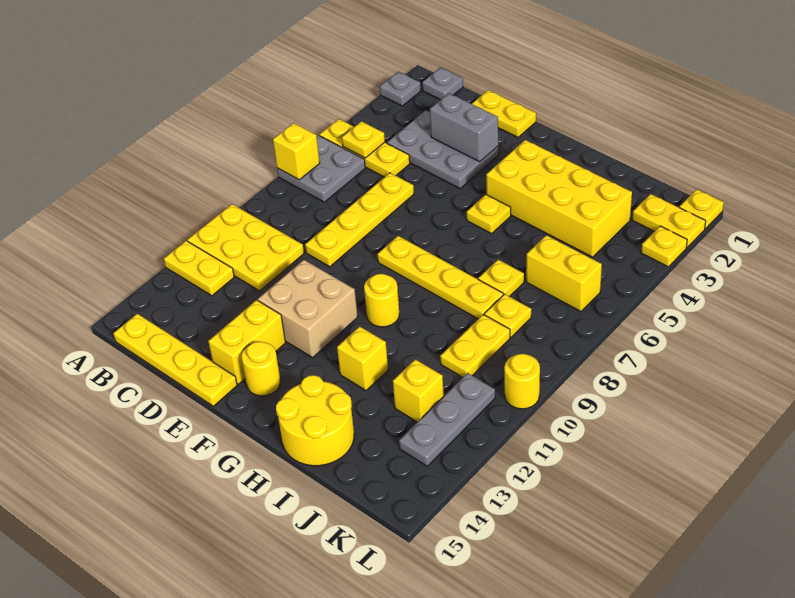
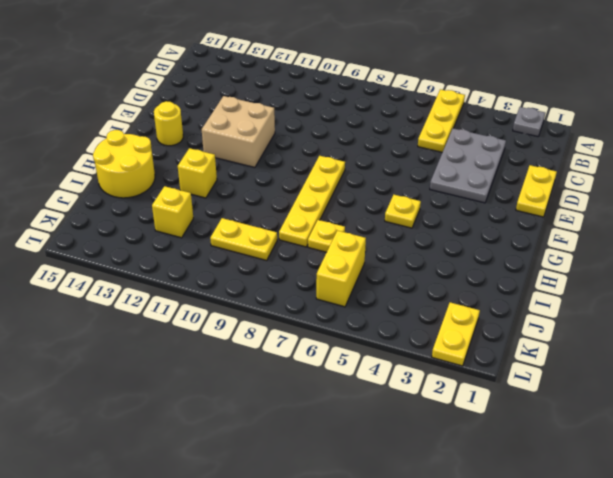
none -> grey plate A6:B7 level 1
none -> yellow plate A10:C11 level 1
none -> yellow plate A12:B12 level 1
none -> grey plate B1 level 1

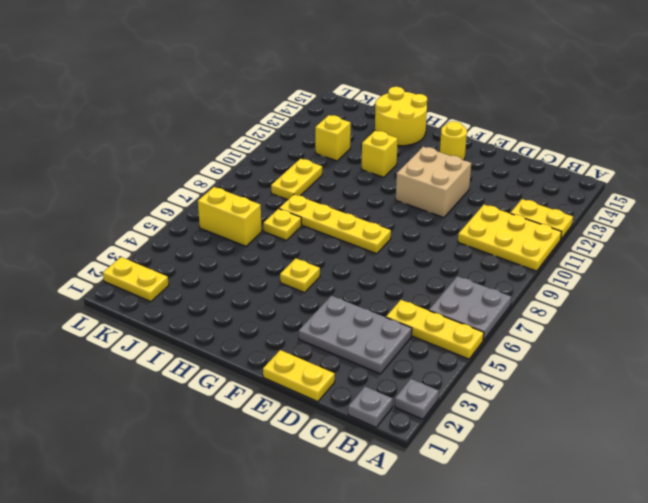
none -> yellow plate B15:E15 level 1
none -> yellow plate D6:D9 level 1
none -> yellow brick E13:E14 level 1
none -> yellow brick G3:J4 level 1

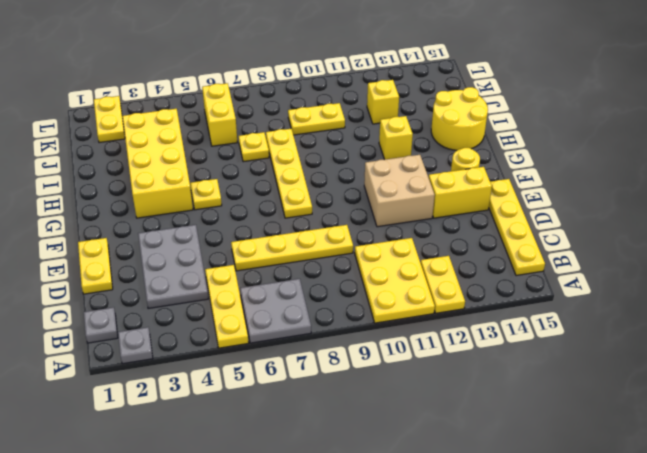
none -> yellow round brick G10 level 1
none -> yellow plate J8 level 1
none -> grey plate K11:K13 level 1
none -> yellow plate L1 level 1

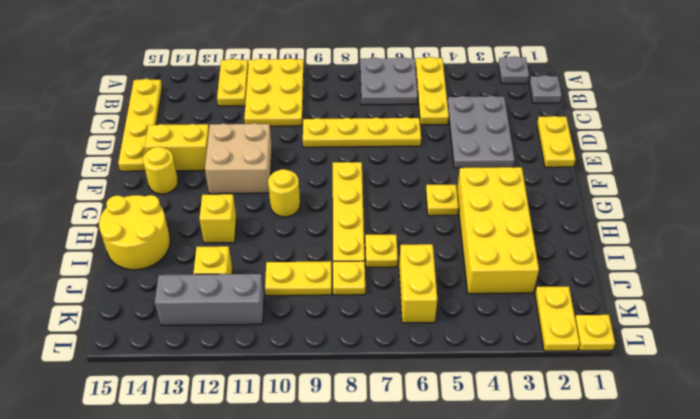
grey brick K11:K13 level 1 -> grey plate K11:K13 level 1
none -> yellow plate L3 level 1
none -> yellow round brick L10 level 1
none -> yellow brick A7 level 2
none -> yellow plate B5 level 2

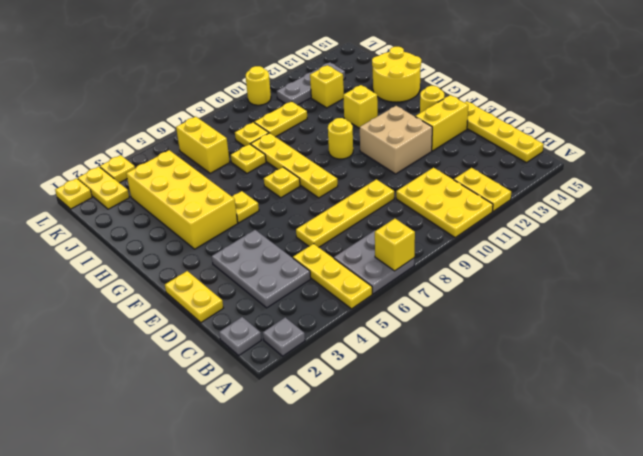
yellow plate G7 level 1 -> yellow plate B5 level 2
none -> grey brick D3:E3 level 2

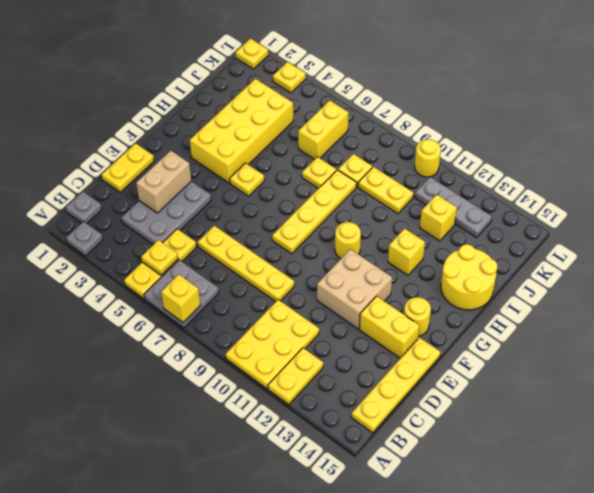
tan brick D3:E3 level 2 -> grey brick D3:E3 level 2
none -> yellow plate K2:L2 level 1

